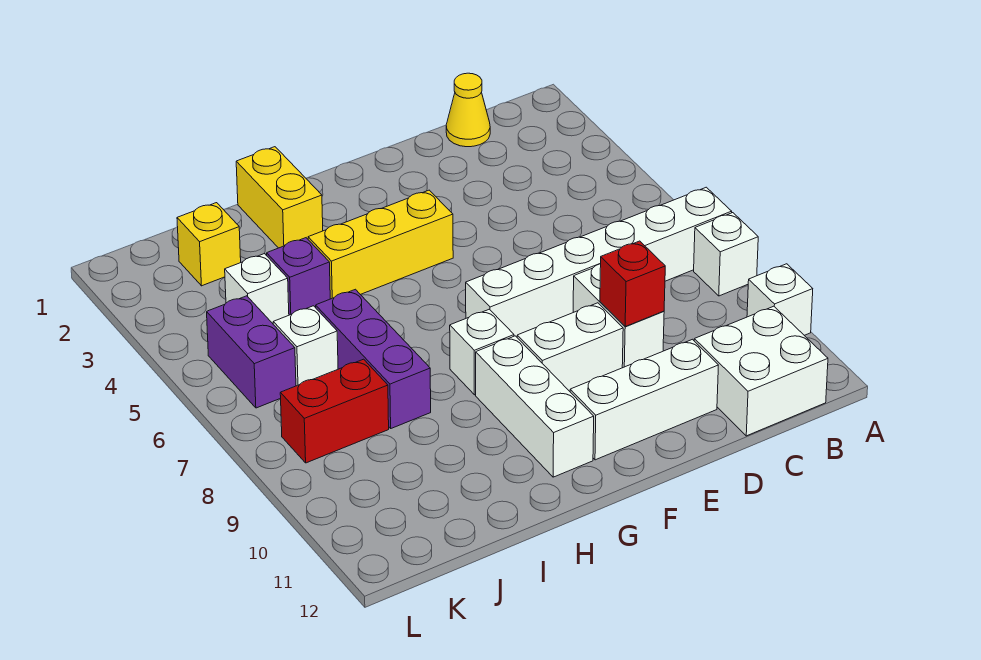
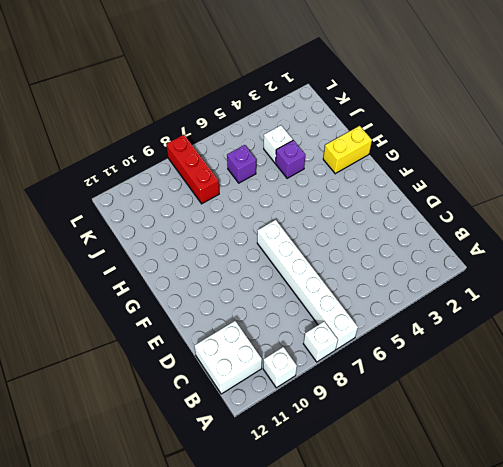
purple brick J6 level 1 -> white brick J6 level 1
red brick J8:L8 level 1 -> red brick J8:K8 level 1
none -> yellow cone C1 level 1
none -> white brick D8:D9 level 1
none -> white brick D11:F11 level 1

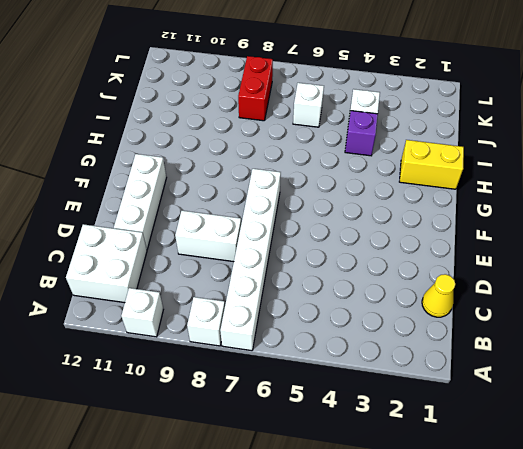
none -> white brick E9:F9 level 1
none -> yellow brick F4:H4 level 1
none -> white brick G8 level 1

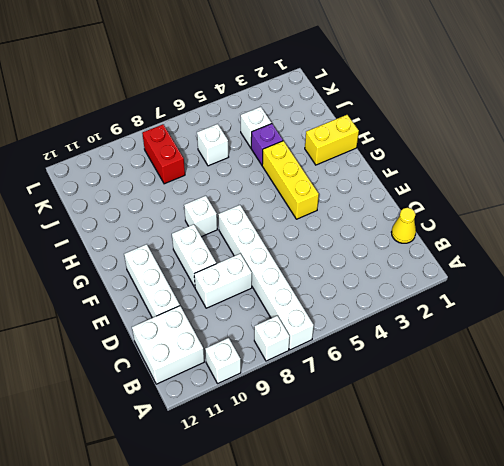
none -> white brick G9:G11 level 1
none -> purple brick I6:I8 level 1
none -> yellow brick J2 level 1

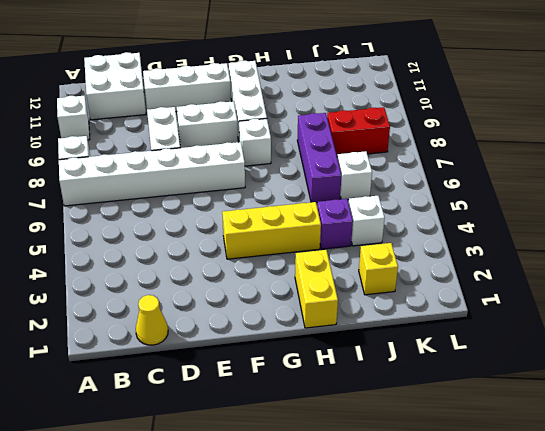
none -> purple brick K5:K6 level 1
none -> red brick D9 level 2

